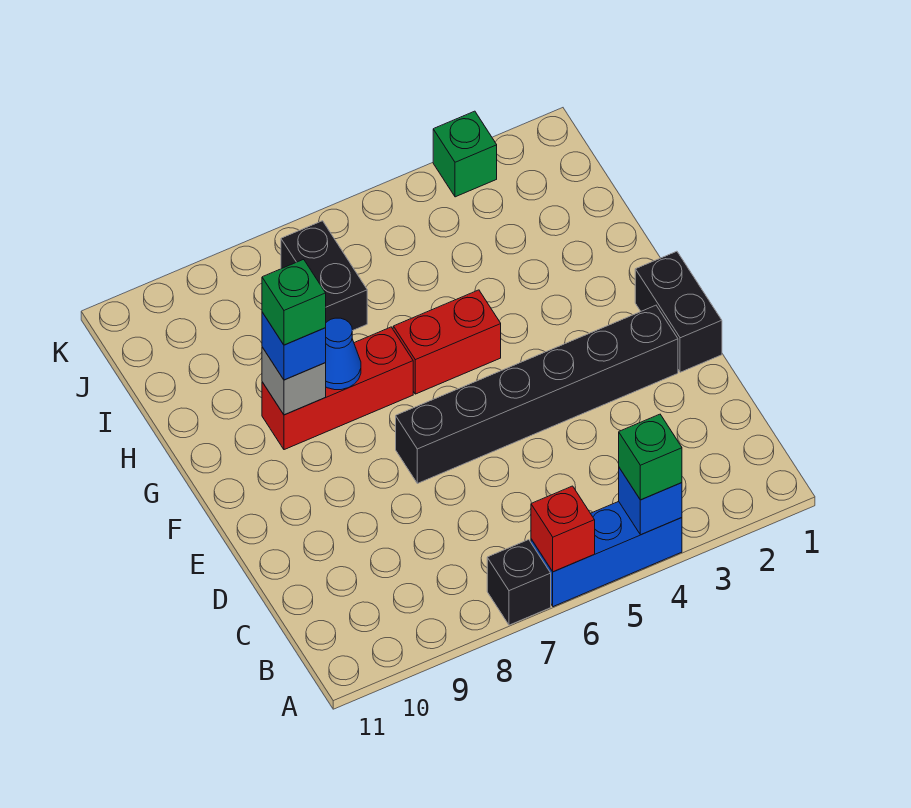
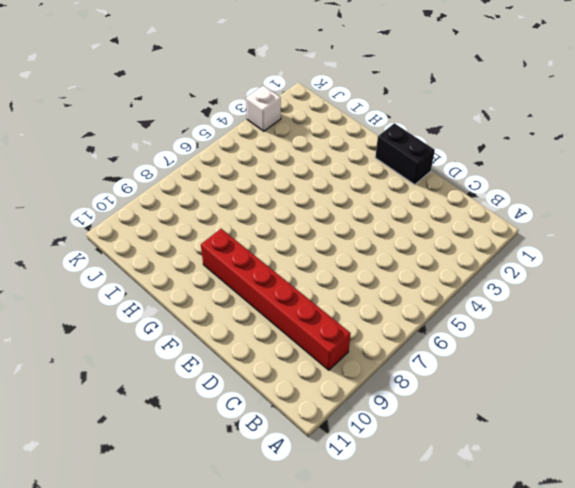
red brick B9:G9 level 1 -> red brick G7:G9 level 1
white brick K3 level 1 -> green brick K3 level 1
none -> blue brick A4:A6 level 1
none -> black brick A7 level 1
none -> black brick E2:E7 level 1

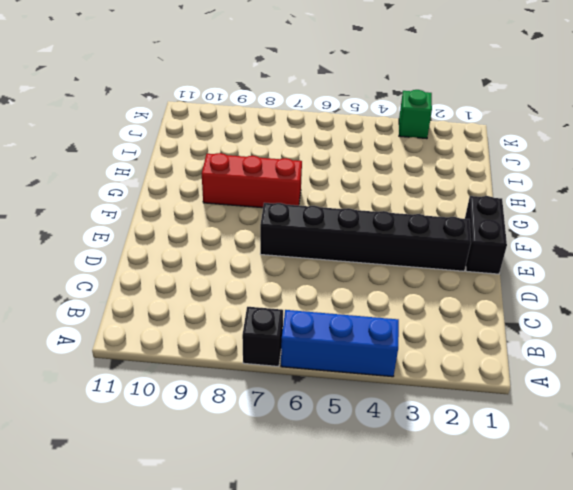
none -> red brick G5:G6 level 1
none -> black brick I7:J7 level 1
none -> blue brick A4 level 2

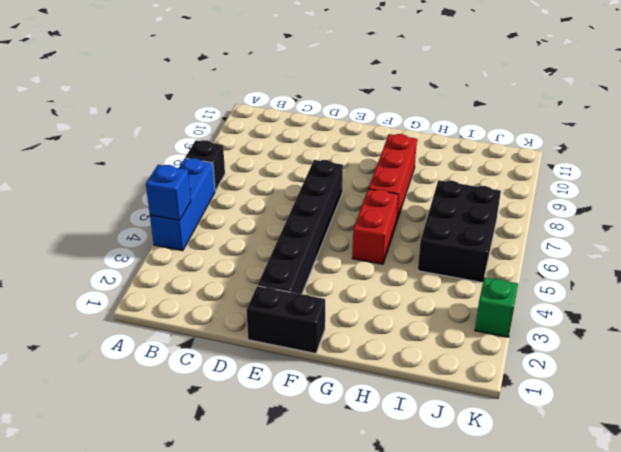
black brick I5:J7 level 1 -> black brick I7:J7 level 1
none -> red brick A6 level 2
none -> blue cone G8 level 2
none -> grey brick G9 level 2

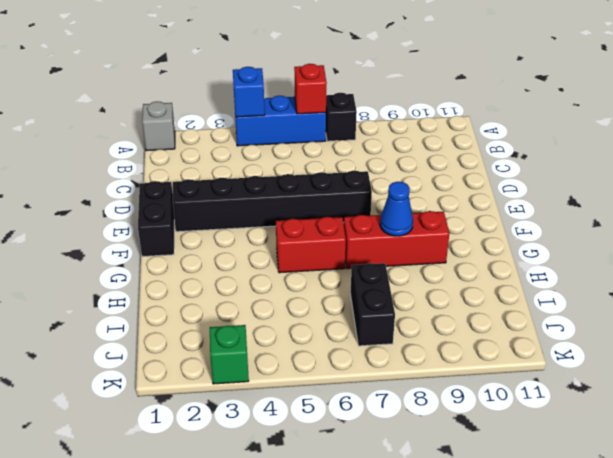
grey brick A1 level 1 -> grey brick G9 level 2
none -> green brick A4 level 3
none -> blue brick G9 level 3
none -> green brick G9 level 4

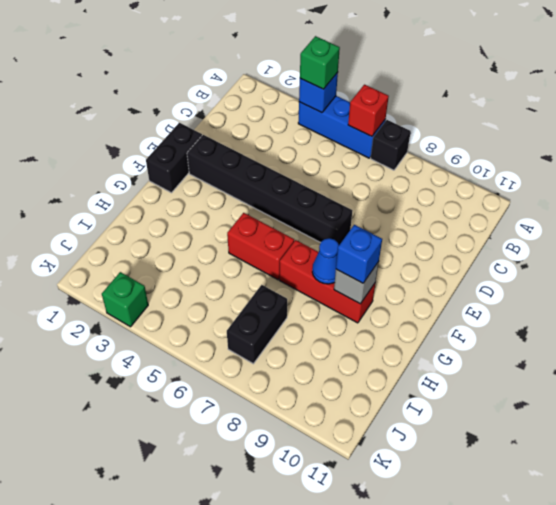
none -> green brick G9 level 4

